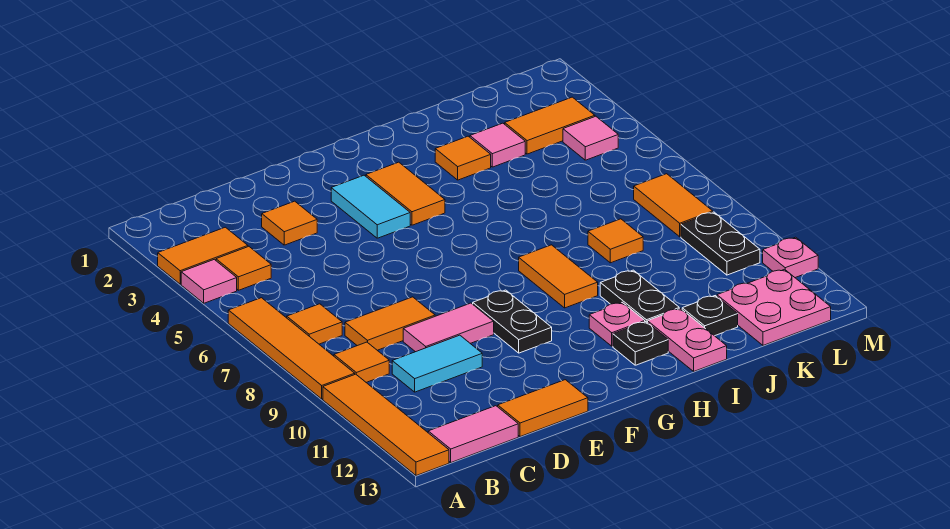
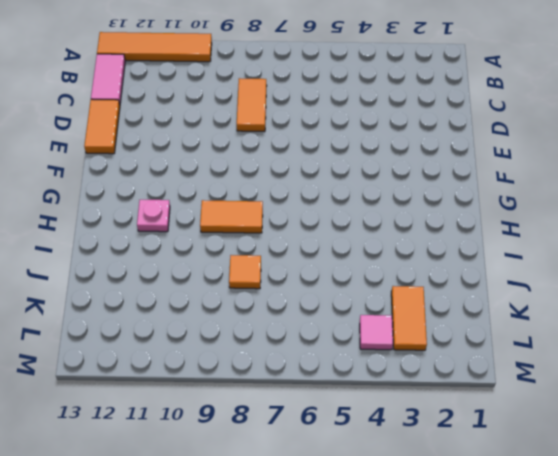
none -> orange tile A3:B3 level 1
none -> pink tile A4 level 1
none -> orange tile A6:A9 level 1
none -> orange tile B4 level 1

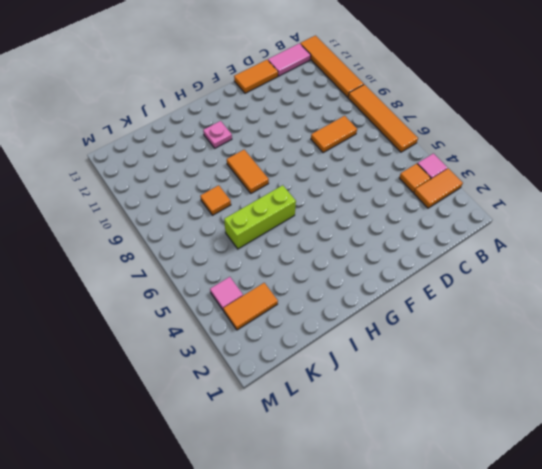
lime brick H6:J6 level 1 -> none
none -> orange tile B7 level 1
none -> orange tile B9 level 1
none -> cyan tile C10:D10 level 1
none -> orange tile D3 level 1

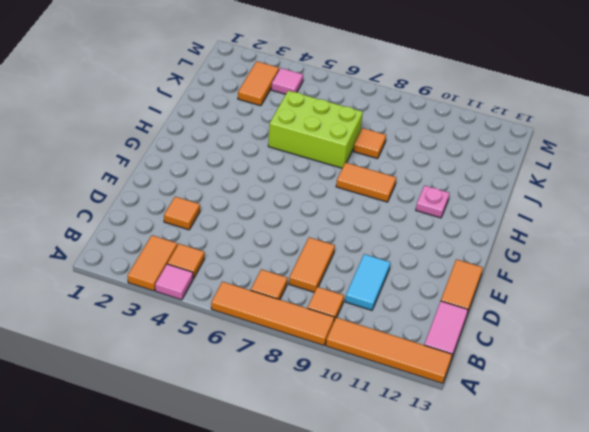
lime brick I5:J7 level 1 -> none
none -> pink tile D9:E9 level 1
none -> cyan tile F3:F4 level 1
none -> black plate F9:F10 level 1
none -> orange tile G3:G4 level 1

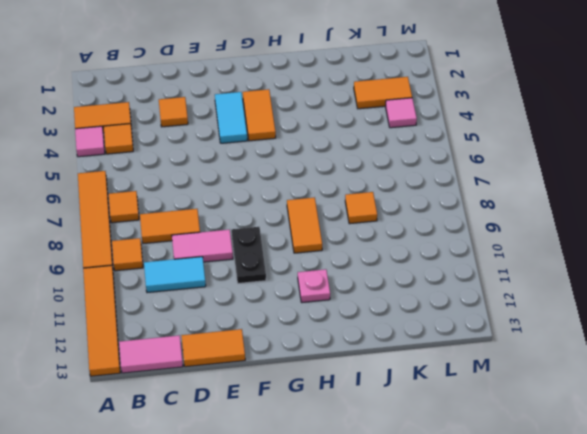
none -> black plate H12 level 1
none -> orange tile I3 level 1
none -> black plate I10:I11 level 1
none -> pink plate I12:I13 level 1

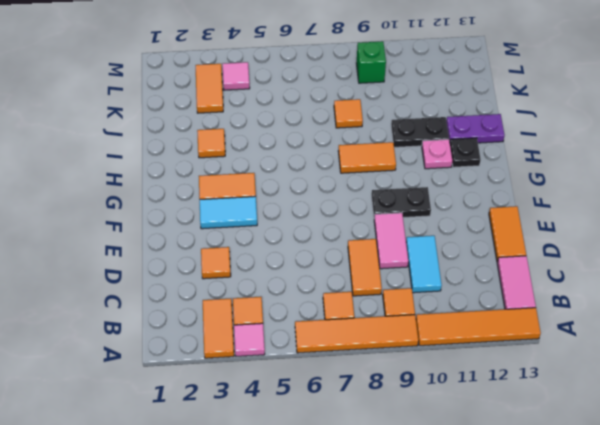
purple plate I12:I13 level 1 -> pink plate I12:I13 level 1
green brick L9 level 1 -> black plate L9:L10 level 1
none -> pink tile J3 level 1
none -> black plate J12 level 1
none -> pink plate K12:L13 level 1
none -> orange tile L7:L8 level 1

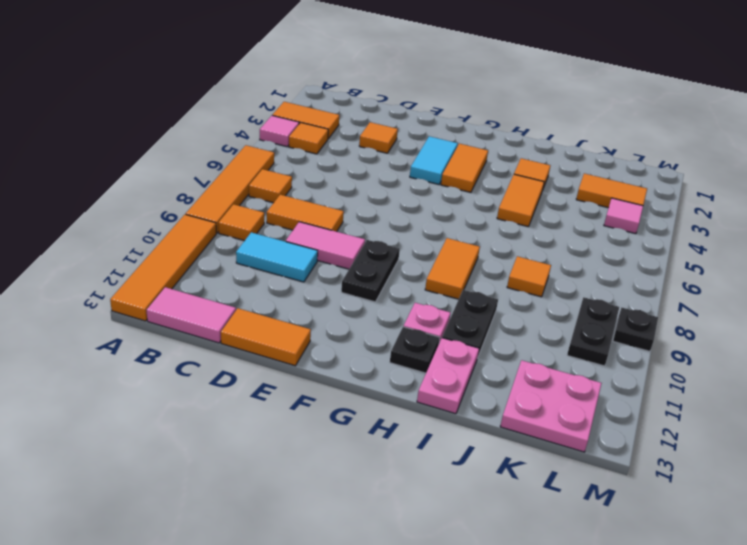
orange tile I4:I5 level 1 -> orange tile L7:L8 level 1
black plate M9 level 1 -> black plate J12 level 1
none -> pink tile J3 level 1
none -> pink plate M11 level 1

